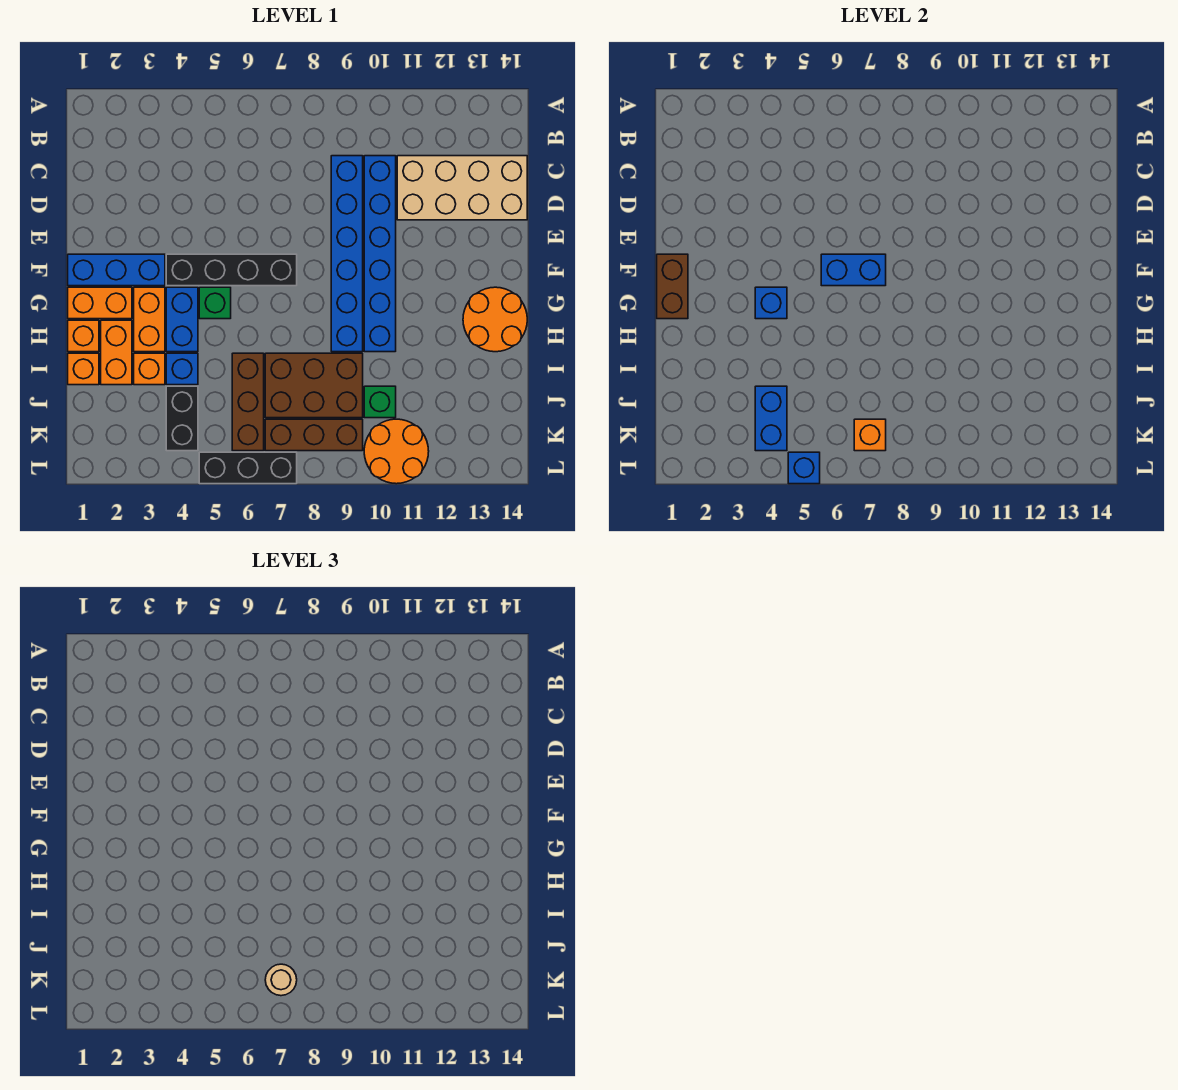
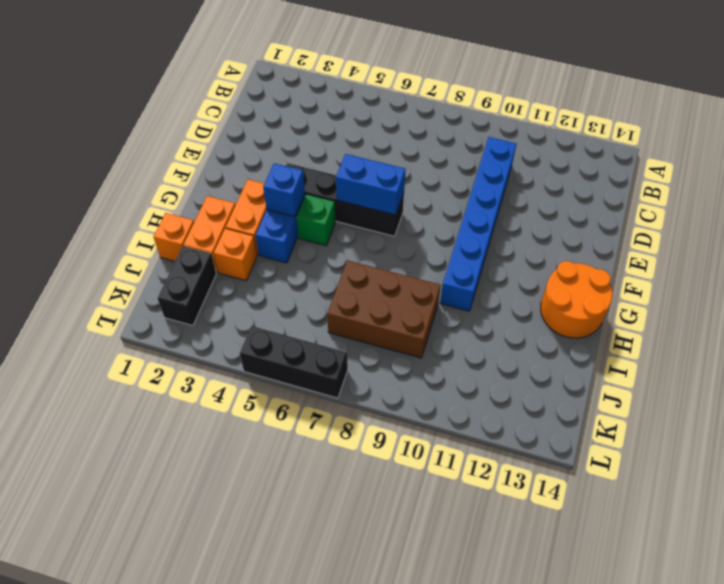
black brick J2:K2 level 1 -> black brick J4:K4 level 1
none -> blue brick C9:H9 level 1
none -> tan brick C11:D14 level 1
none -> blue brick F1:F3 level 1

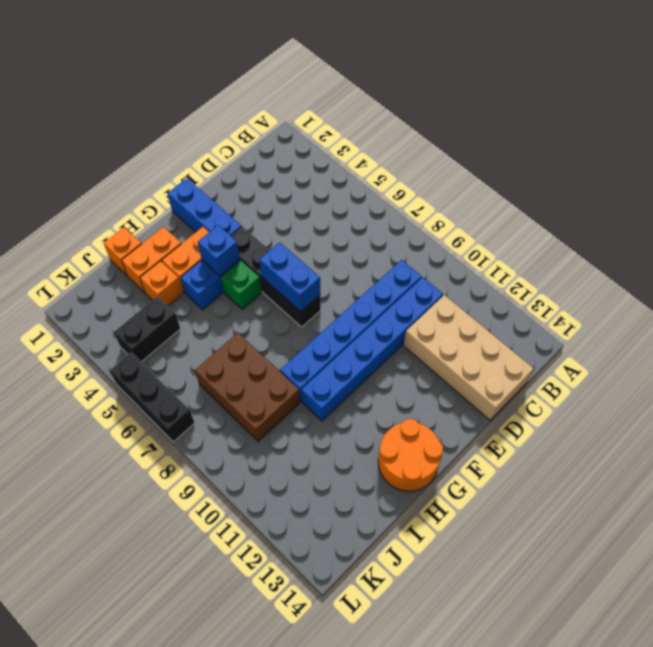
none -> orange brick G1:G2 level 1
none -> orange brick H1 level 1
none -> blue brick I4 level 1

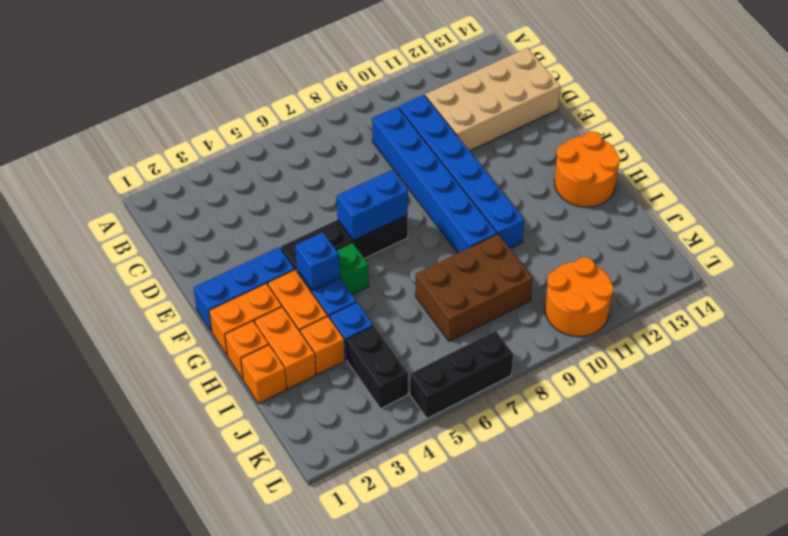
none -> brown brick I6:K6 level 1
none -> green brick J10 level 1
none -> brown brick K7:K9 level 1

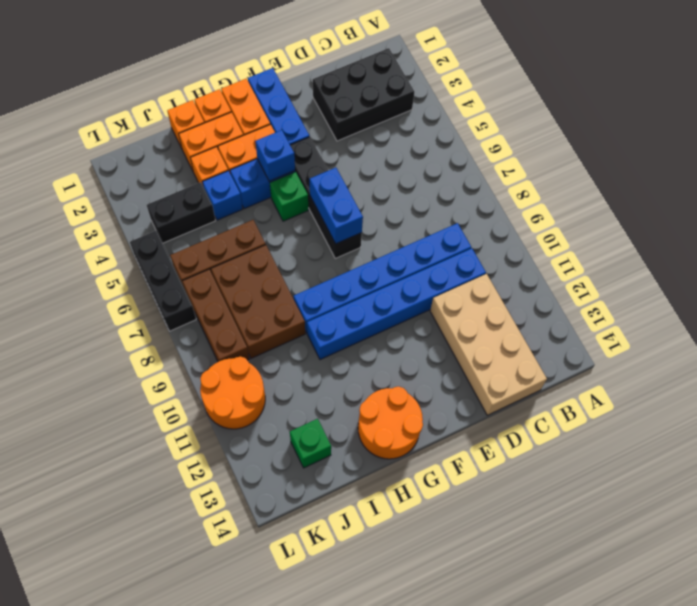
black brick B2:D3 level 1 -> none
green brick J13 level 1 -> green brick J10 level 1
none -> brown brick F1:G1 level 2
none -> blue brick J4:K4 level 2
none -> orange brick K7 level 2

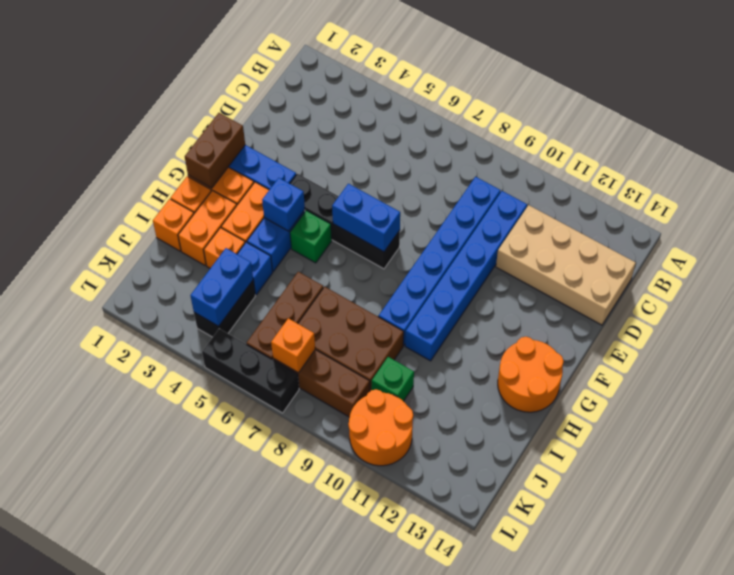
none -> blue brick L5 level 2
none -> tan round brick K7 level 3

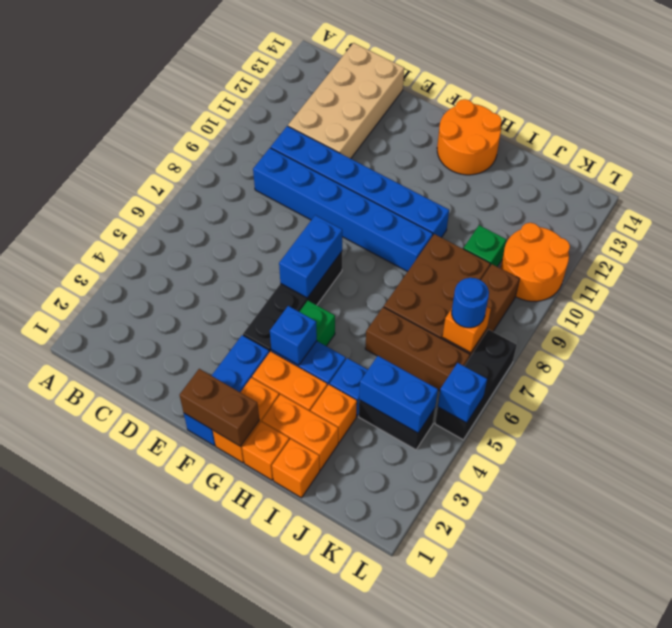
blue round brick K7 level 3 -> tan round brick K7 level 3

